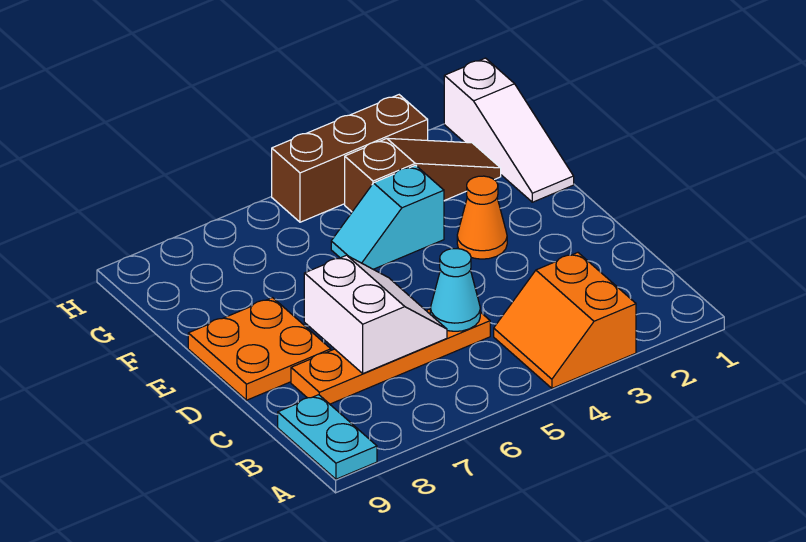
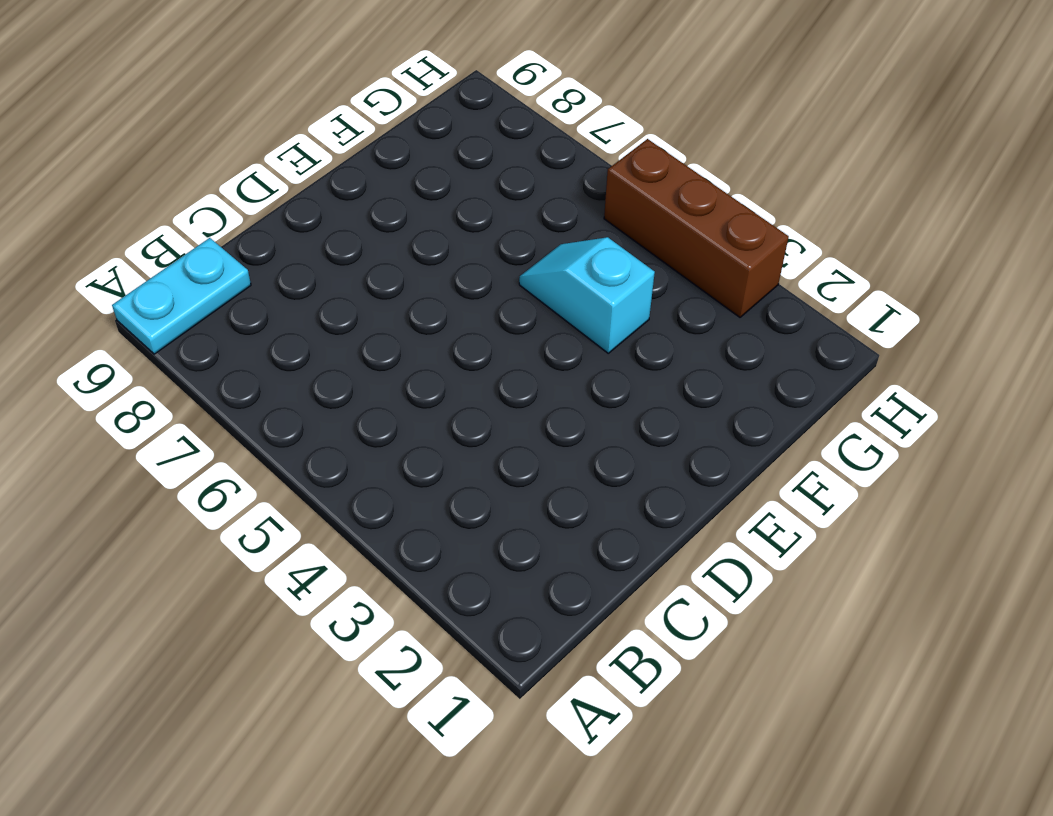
none -> orange slope A3:B4 level 1 top 3
none -> orange plate C5:C8 level 1

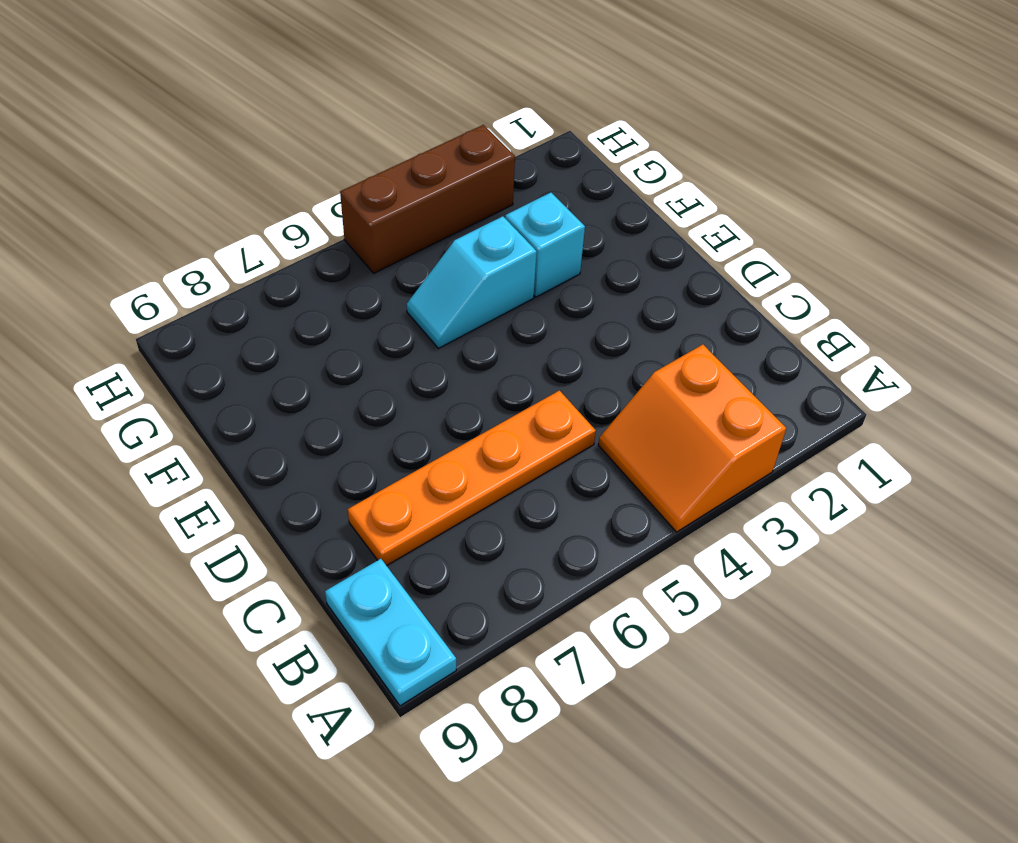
cyan brick F3 level 1 -> none
none -> orange plate D8:E9 level 1
none -> orange cone E3 level 1

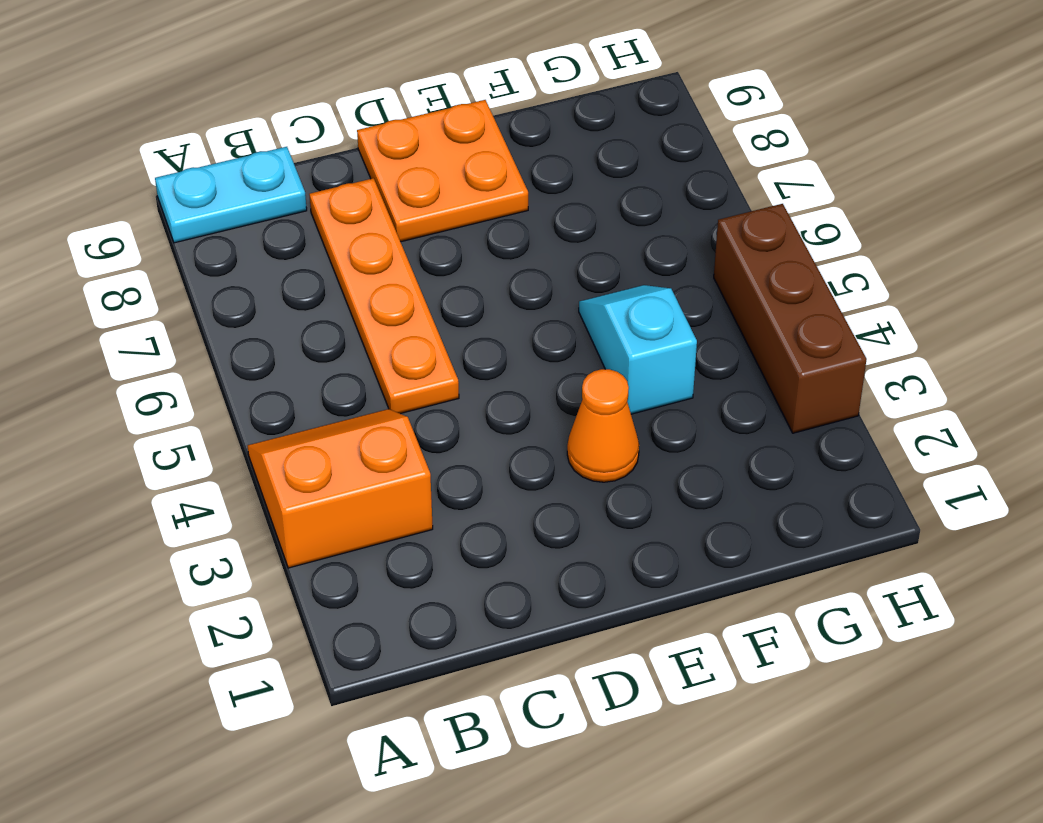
none -> white slope F1:H1 level 1 top H
none -> brown slope G2:G4 level 1 top 4

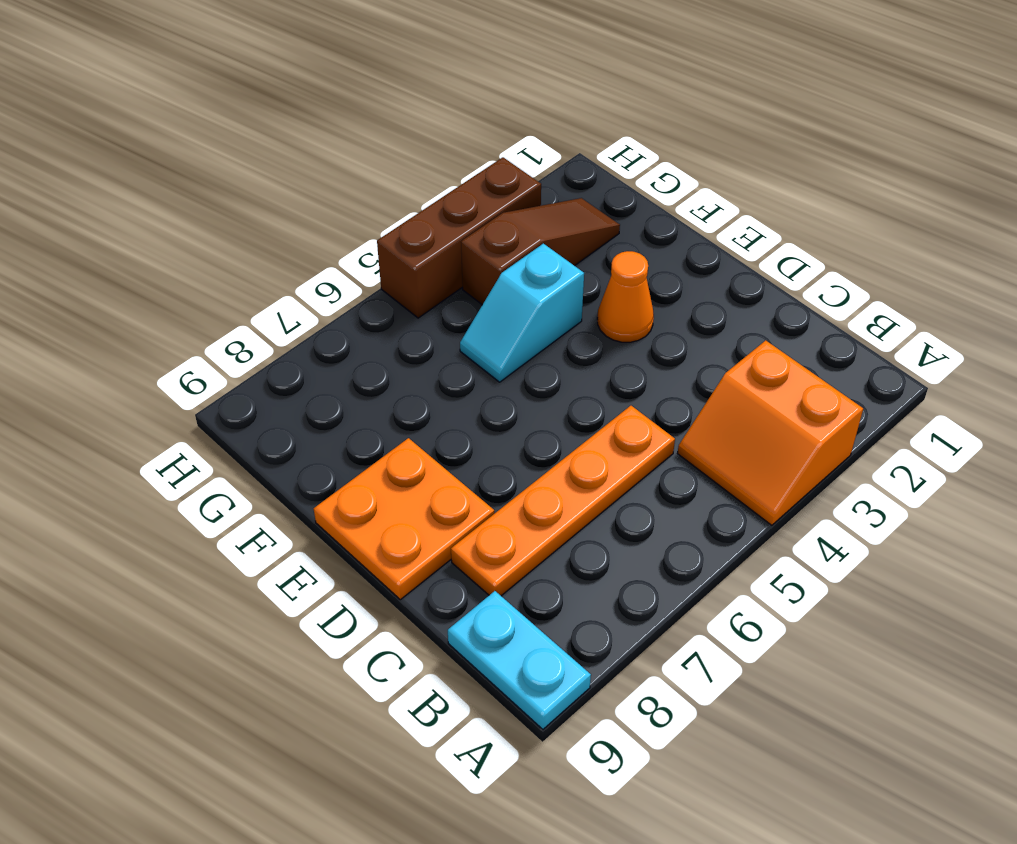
none -> white slope F1:H1 level 1 top H
none -> cyan cone C5 level 2

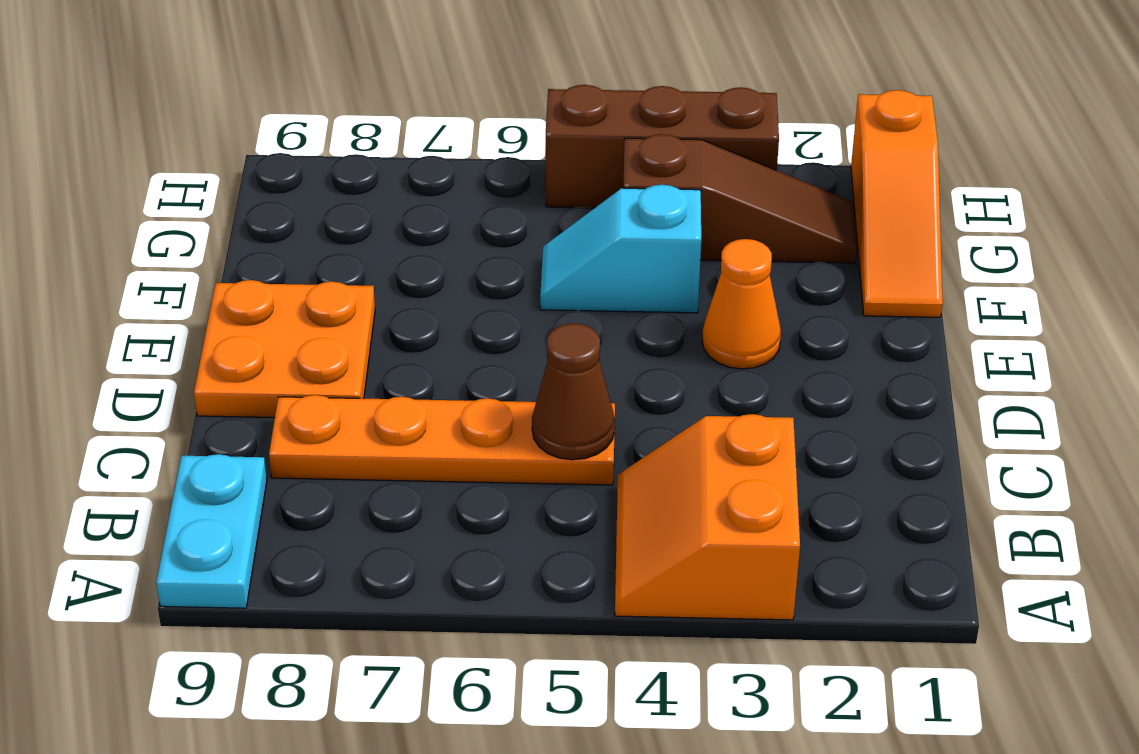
brown cone C5 level 2 -> cyan cone C5 level 2
orange slope F1:H1 level 1 top H -> white slope F1:H1 level 1 top H
none -> white slope C6:D7 level 2 top 7

